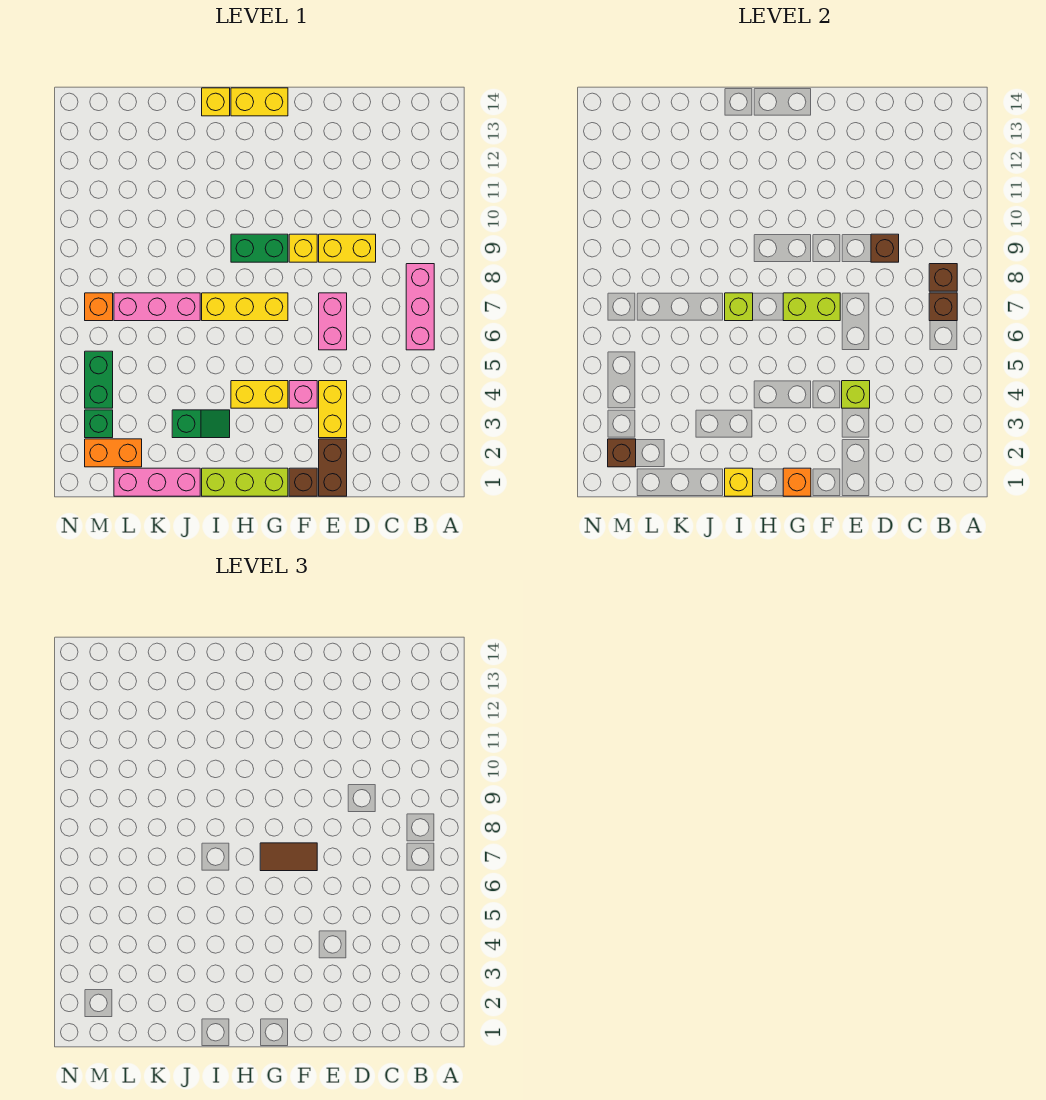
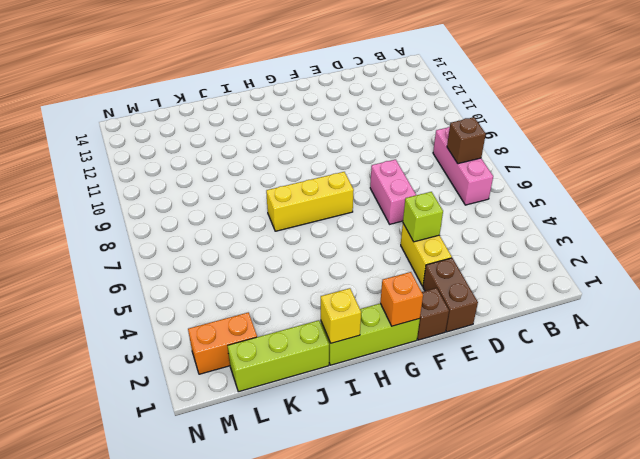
lime brick J1:L1 level 1 -> pink brick J1:L1 level 1
none -> yellow brick D9:E9 level 1
none -> pink brick F4 level 1
none -> yellow brick F9 level 1
none -> yellow brick G4:H4 level 1

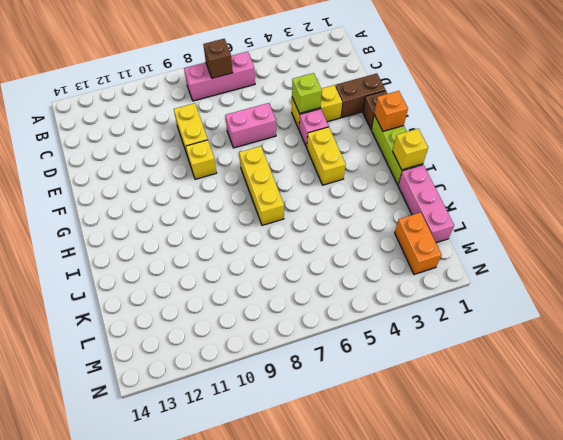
none -> green brick G9:H9 level 1
none -> yellow brick G14:H14 level 1
none -> green slope I3:J3 level 1 top J
none -> yellow brick I14 level 1

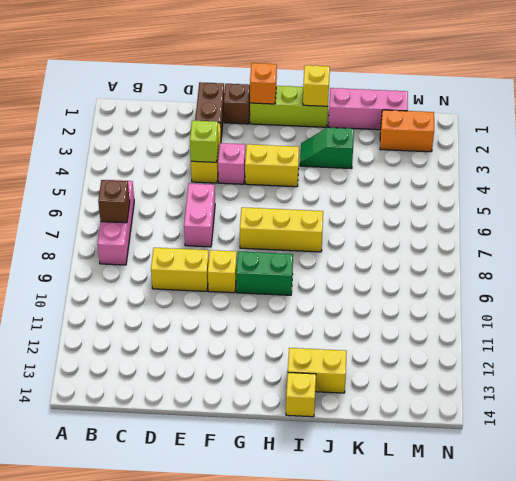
yellow brick I13:J13 level 1 -> yellow brick G14:H14 level 1
none -> pink brick J7:L7 level 1
none -> green brick M3 level 1
none -> green brick M4:M5 level 1
none -> orange brick M7 level 1

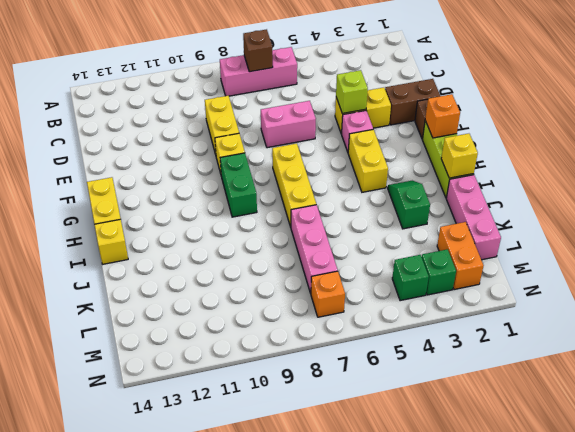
green brick M4 level 1 -> green brick M4:M5 level 1
none -> brown brick B8 level 2
none -> brown brick D9 level 2
none -> lime brick F7:G7 level 2
none -> lime brick I7 level 2

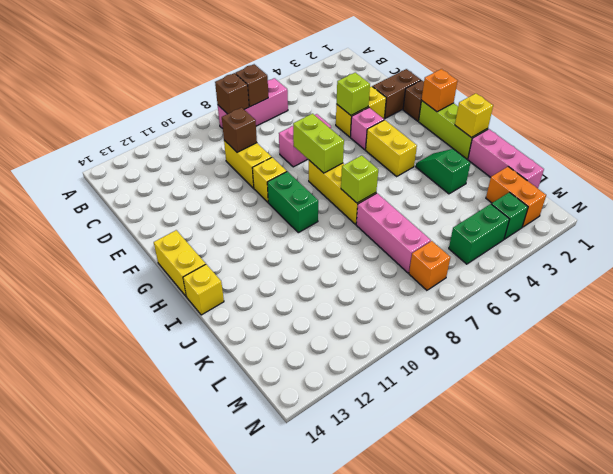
none -> brown brick M2 level 2
none -> brown tile F7:G7 level 3

